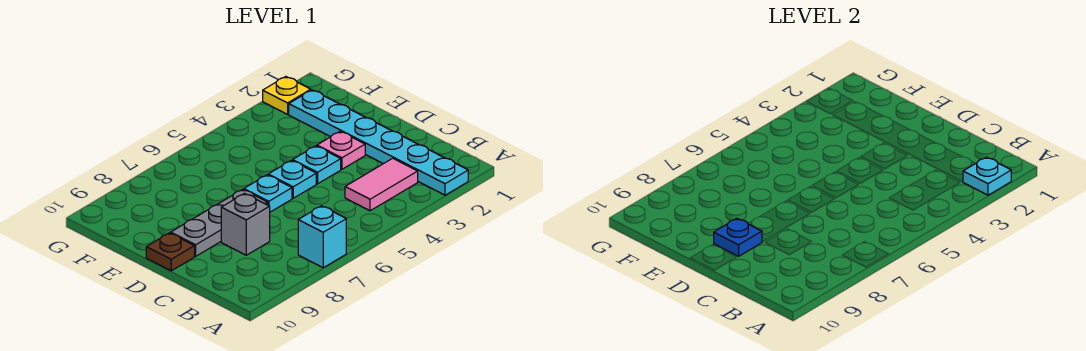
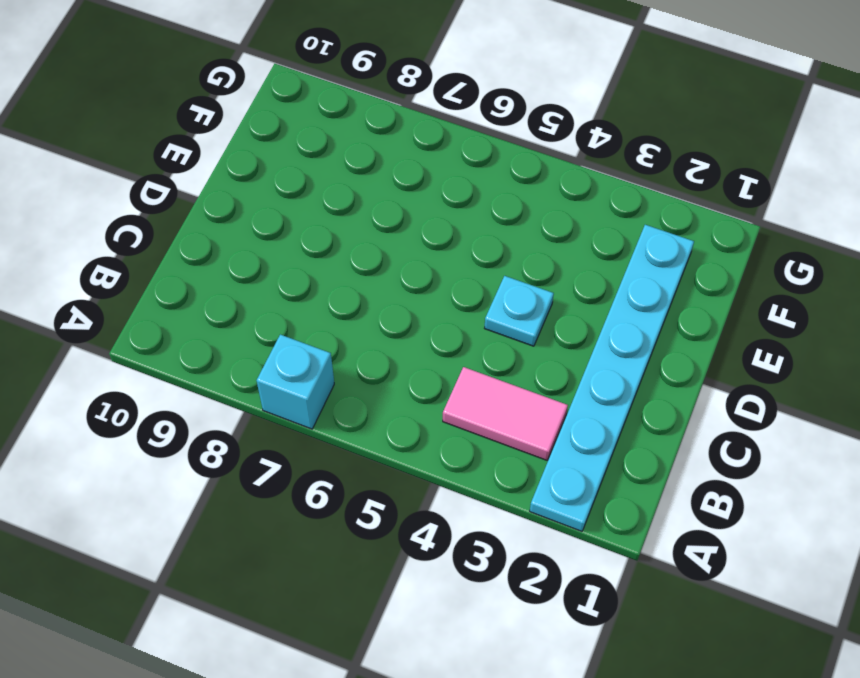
none -> grey brick C8 level 1
none -> pink plate D3 level 1
none -> cyan plate D5 level 1

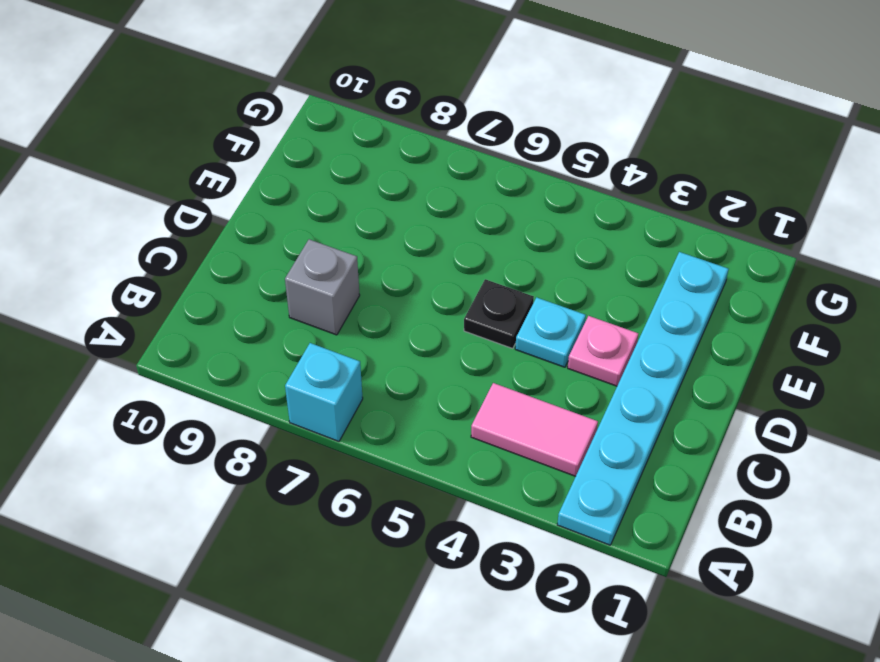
black plate D5 level 1 -> cyan plate D5 level 1
none -> cyan plate D6 level 1
none -> grey plate D7:D9 level 1
none -> brown plate D10 level 1

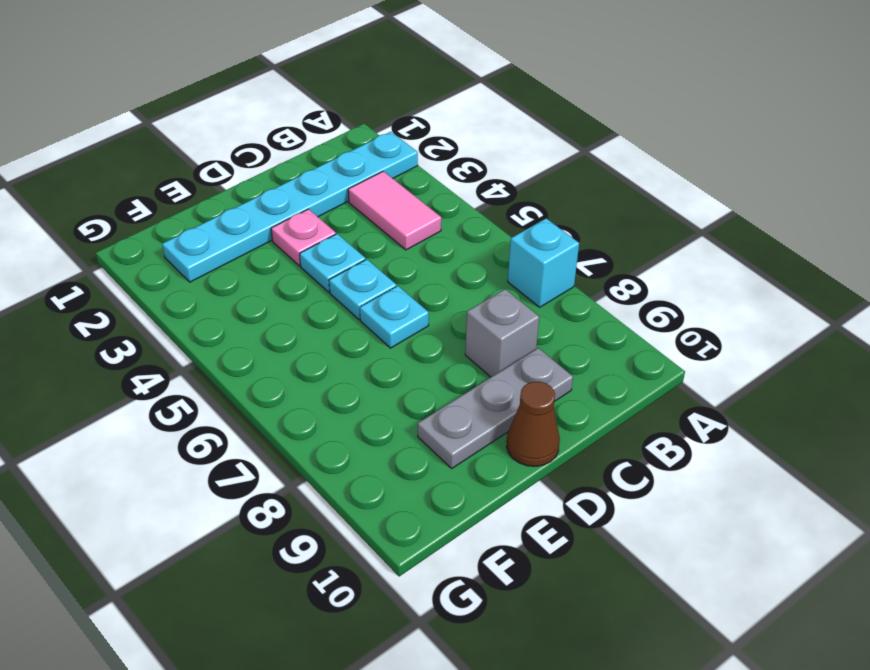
grey plate C9:E9 level 1 -> grey plate D7:D9 level 1
brown cone D10 level 1 -> brown plate D10 level 1
none -> yellow plate G2 level 1
none -> cyan plate A2 level 2
none -> blue plate D9 level 2

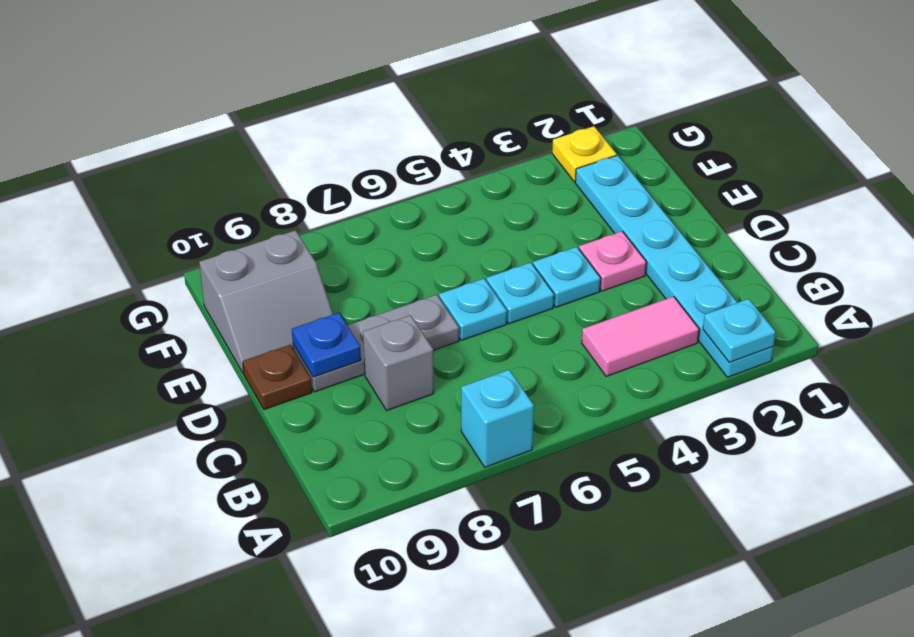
grey slope E9:F10 level 1 top F -> none

